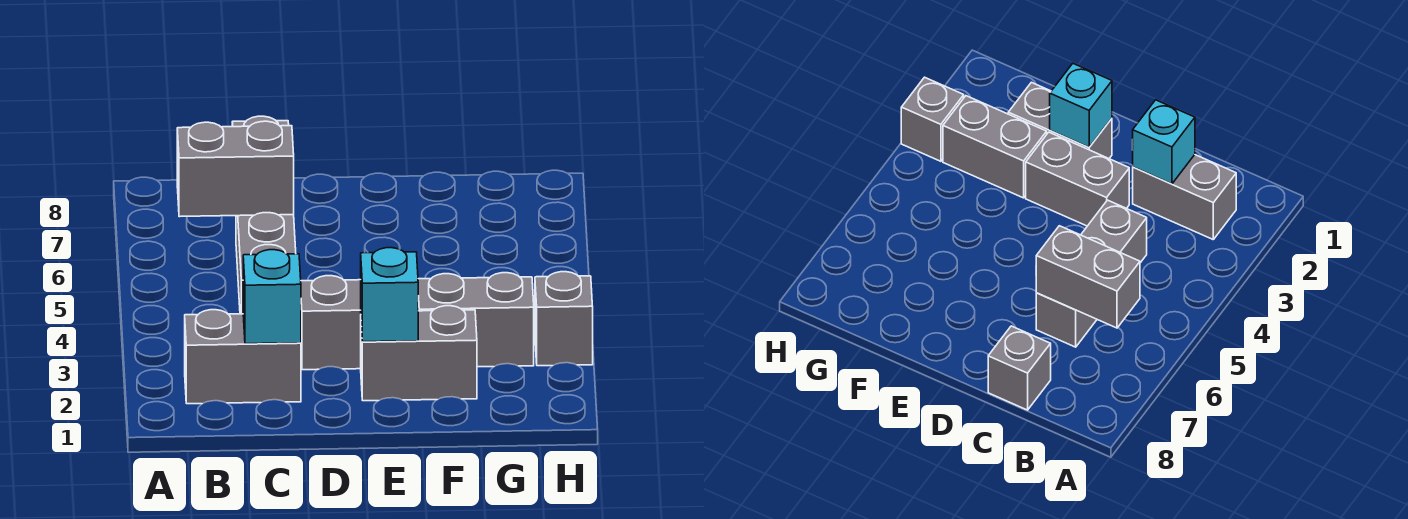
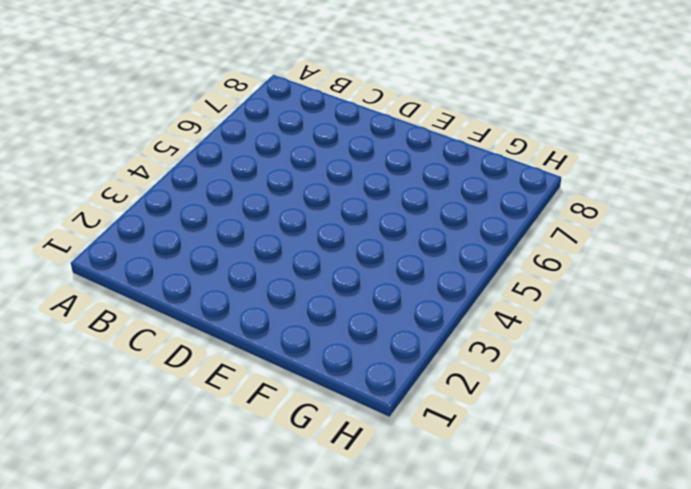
none -> grey brick B2:C2 level 1
none -> grey brick C4:C6 level 1

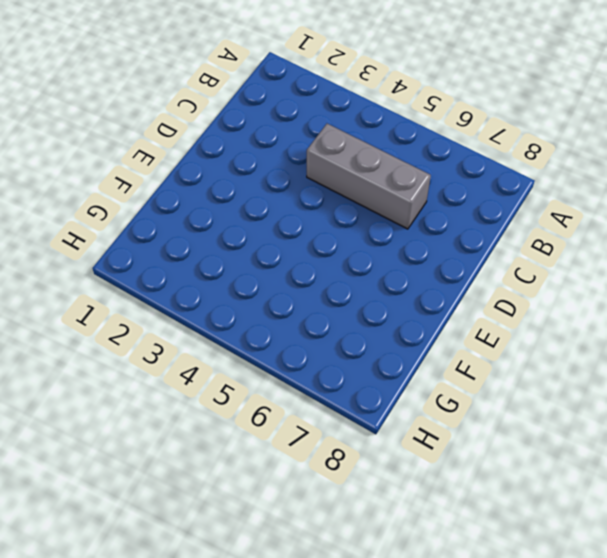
none -> grey brick B2:C2 level 1
none -> grey brick C8 level 1

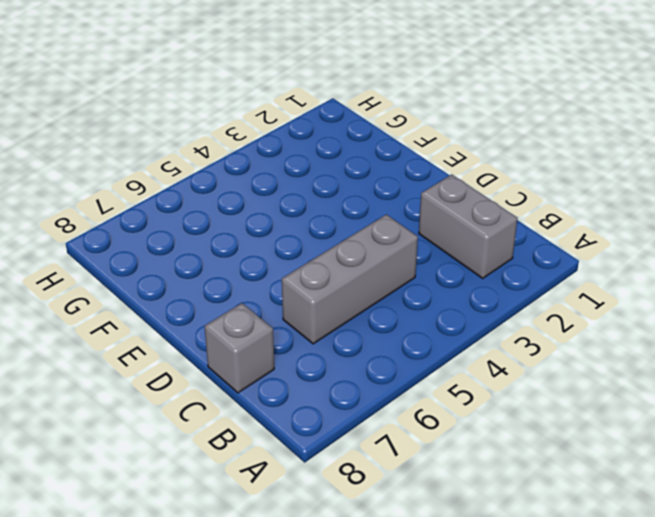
none -> grey brick D3:E3 level 1
none -> grey brick E2:F2 level 1

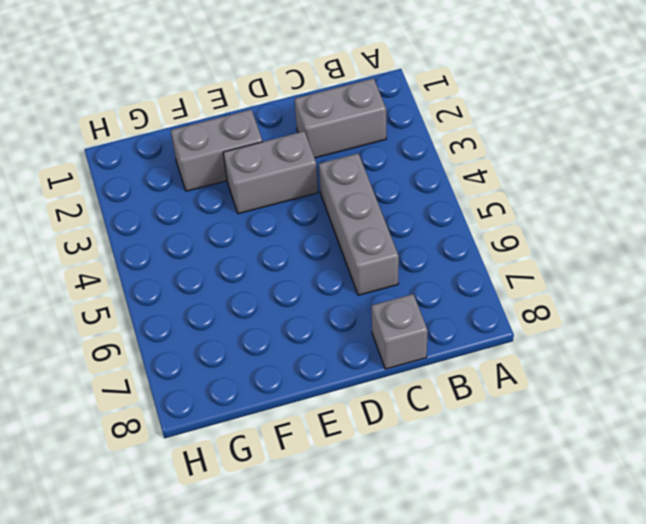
none -> grey brick F3:G3 level 1
none -> grey brick H3 level 1

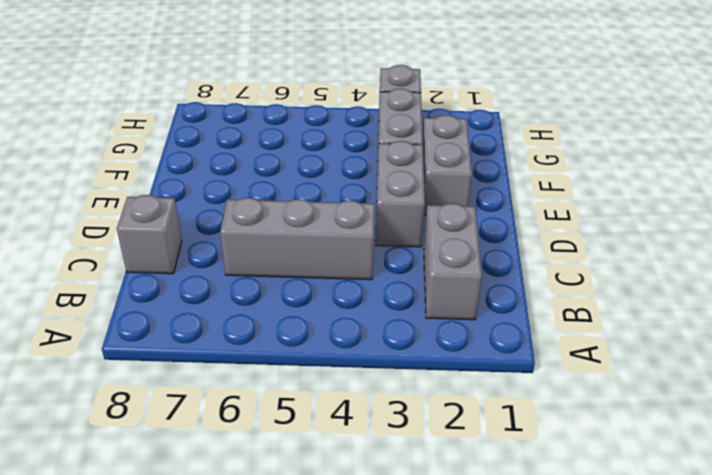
none -> grey brick B6:C6 level 2
none -> cyan brick C2 level 2

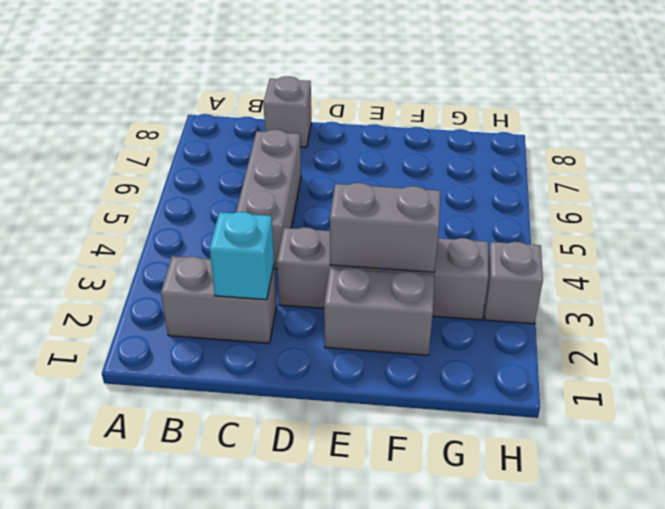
grey brick E3:F3 level 2 -> grey brick B6:C6 level 2
none -> cyan brick E2 level 2

